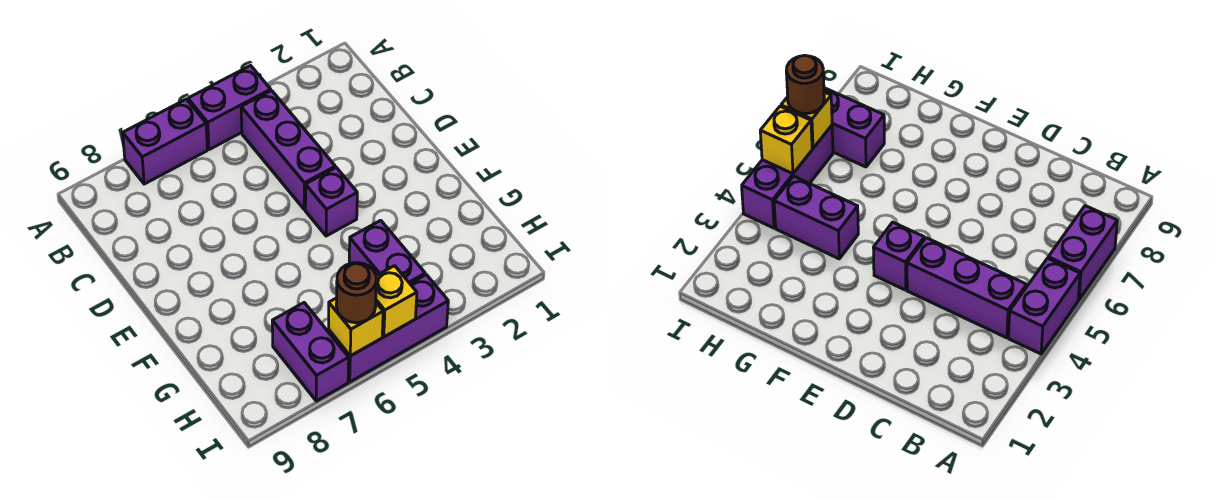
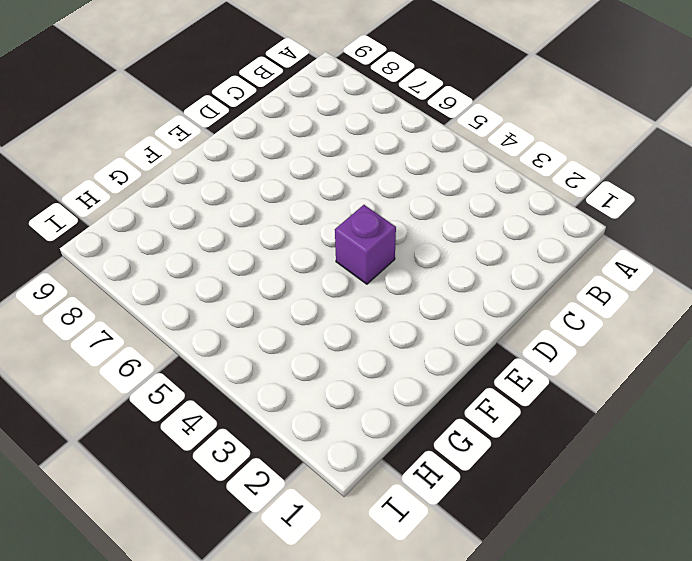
none -> purple brick A4:A5 level 1
none -> purple brick A6:A7 level 1

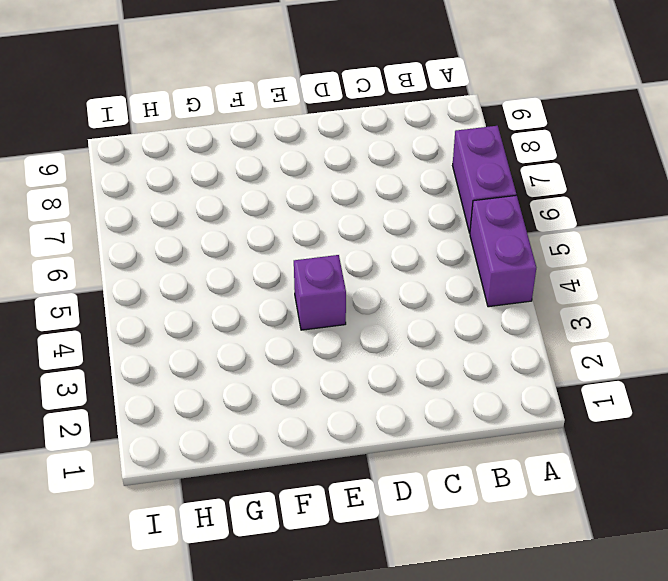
none -> purple brick B4:D4 level 1
none -> purple brick G4:H4 level 1

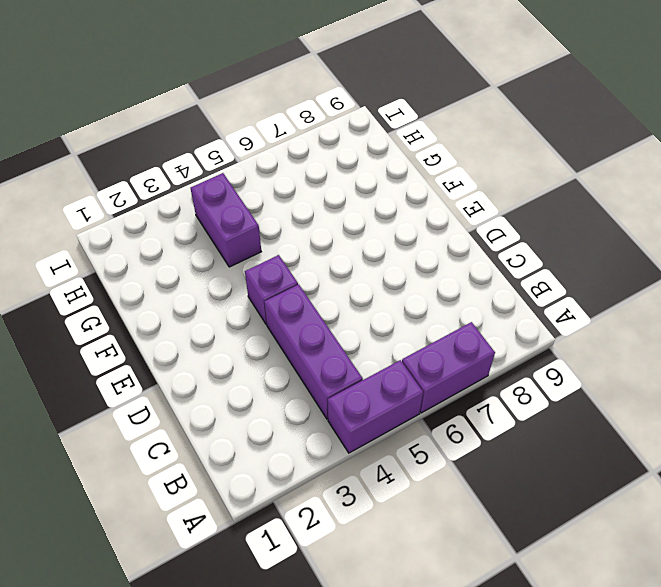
none -> purple brick H7:I7 level 1
none -> purple brick I4:I6 level 1

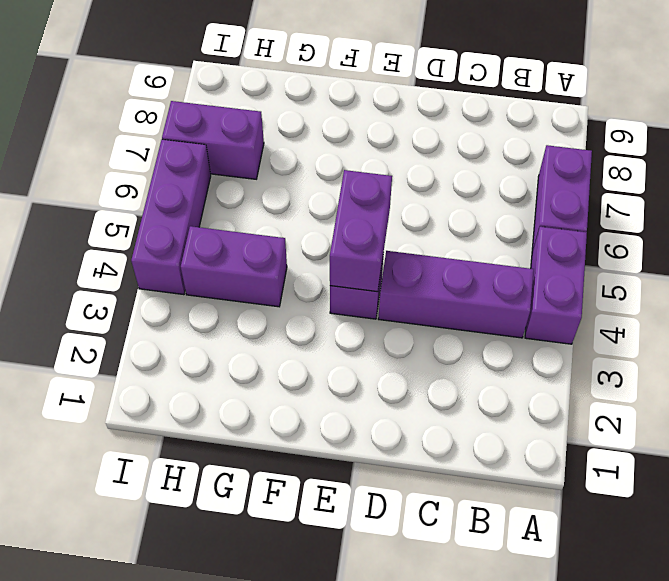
purple brick E4:E5 level 2 -> none
none -> yellow brick I5 level 2
none -> yellow brick I6 level 2

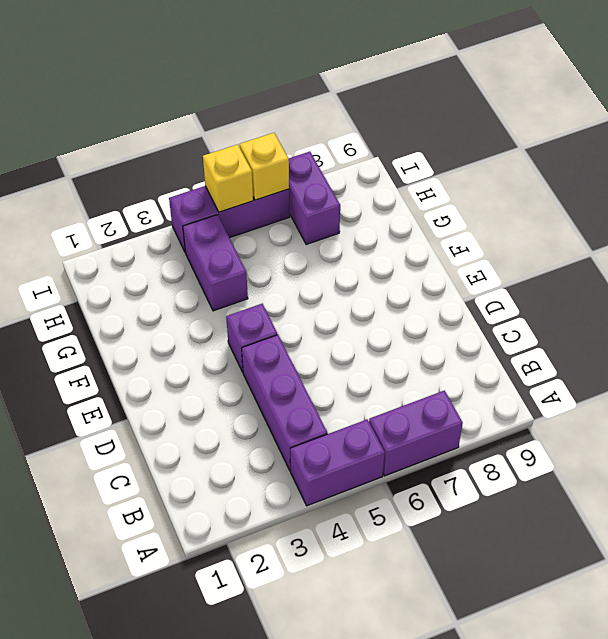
none -> brown round brick I6 level 3

